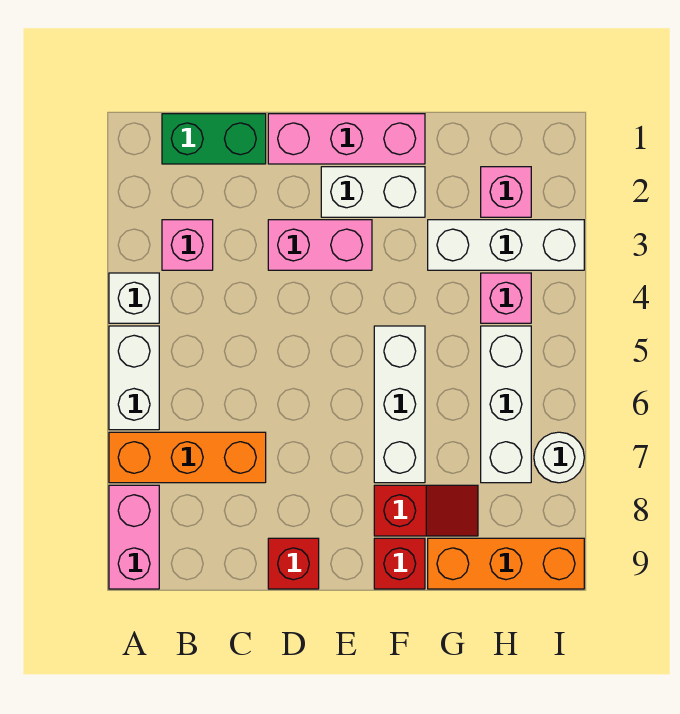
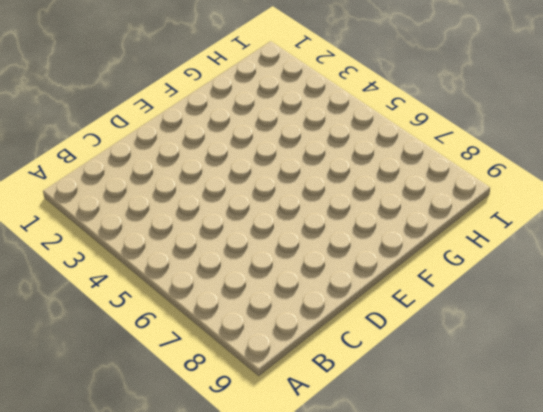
none -> white brick A4 level 1
none -> white brick A5:A6 level 1
none -> orange brick A7:C7 level 1

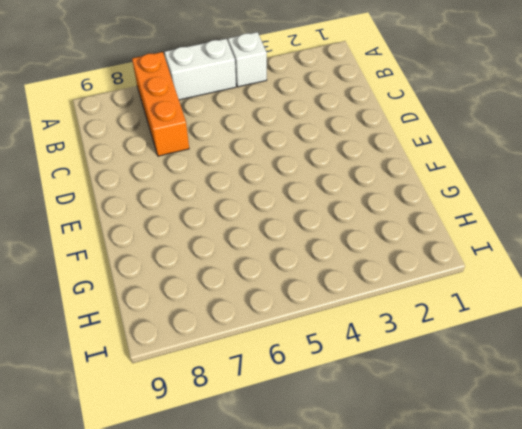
none -> pink brick A8:A9 level 1
none -> green brick B1:C1 level 1
none -> pink brick B3 level 1

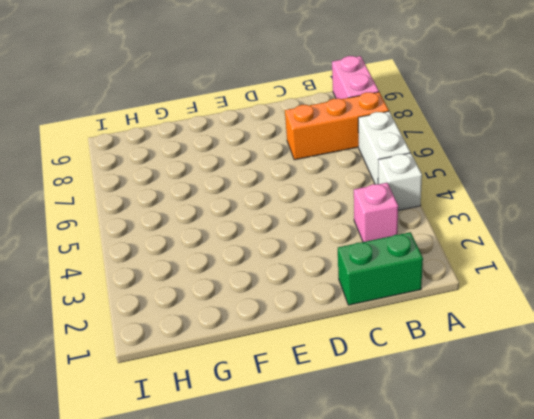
none -> pink brick D1:F1 level 1
none -> pink brick D3:E3 level 1
none -> red brick D9 level 1

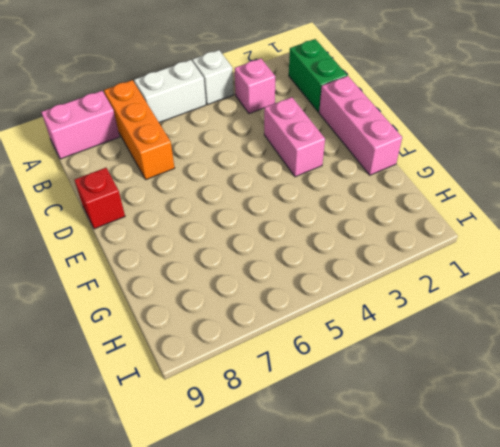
none -> white brick E2:F2 level 1
none -> white brick F5:F7 level 1
none -> red slope F8:G8 level 1 top F

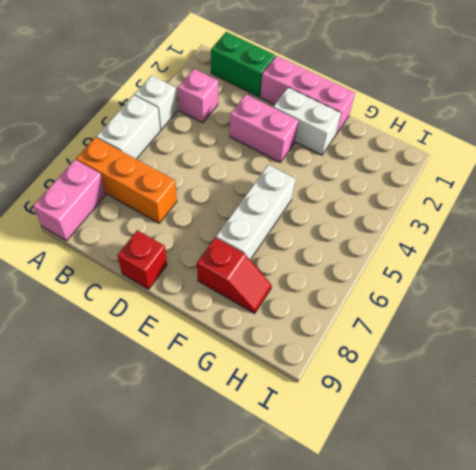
none -> red brick F9 level 1
none -> white brick G3:I3 level 1
none -> orange brick G9:I9 level 1

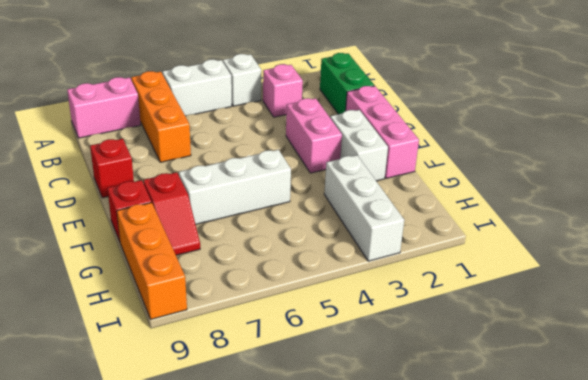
none -> pink brick H2 level 1
none -> pink brick H4 level 1
none -> white brick H5:H7 level 1

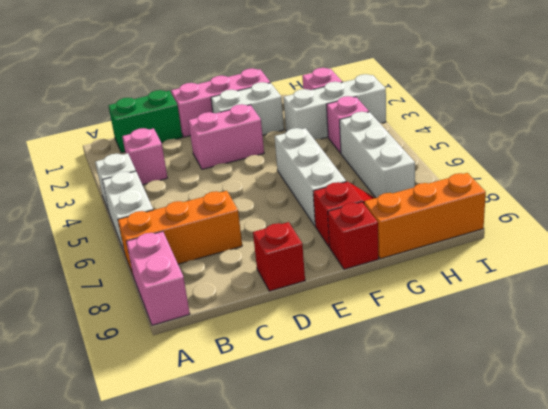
none -> white round brick I7 level 1

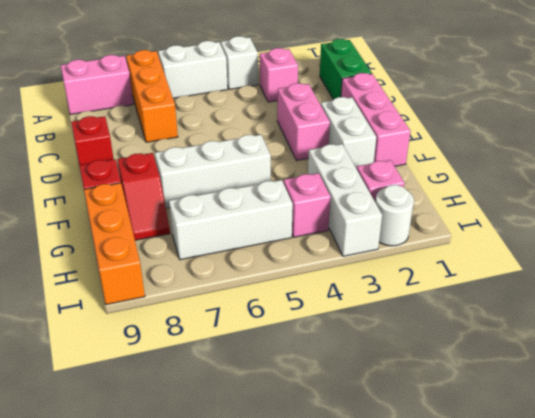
white round brick I2 level 1 -> white round brick I7 level 1

